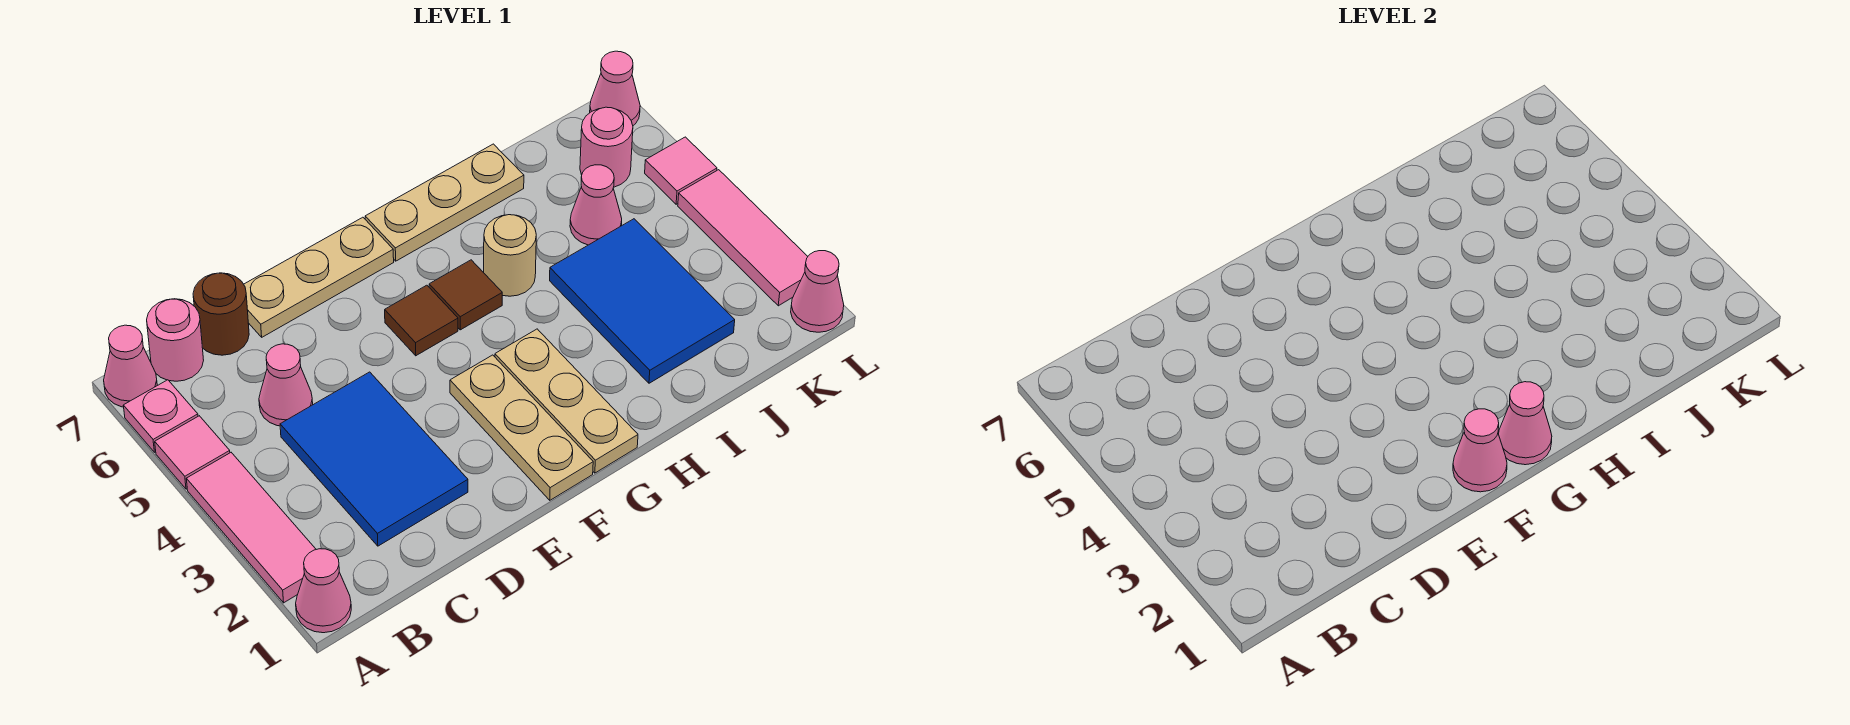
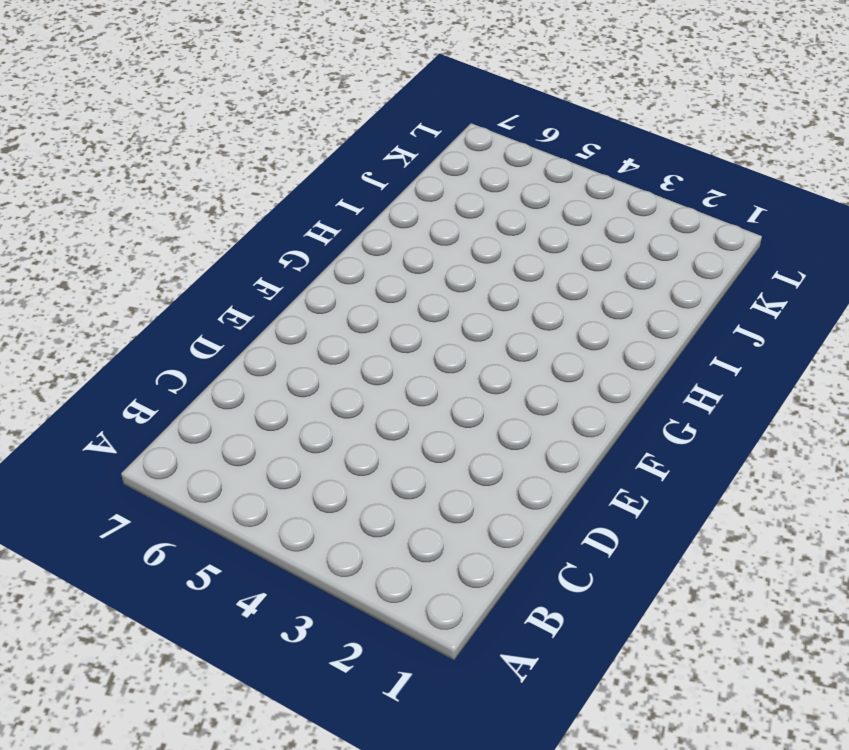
none -> pink cone A1 level 1
none -> pink tile A2:A4 level 1
none -> pink tile A5 level 1

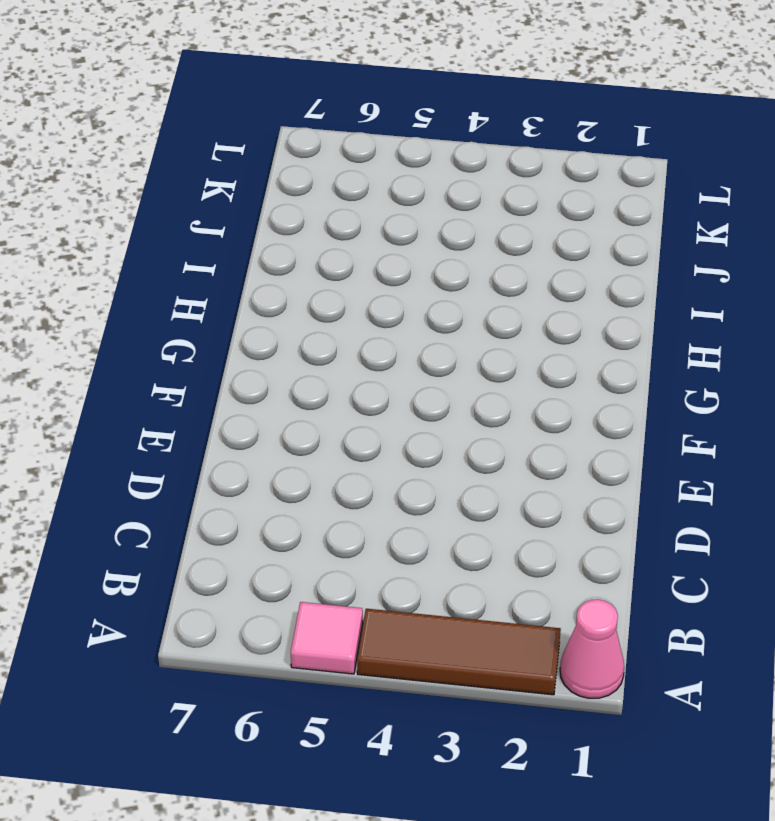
brown tile A2:A4 level 1 -> pink tile A2:A4 level 1
none -> pink plate A6 level 1
none -> pink cone A7 level 1
none -> pink round brick B7 level 1

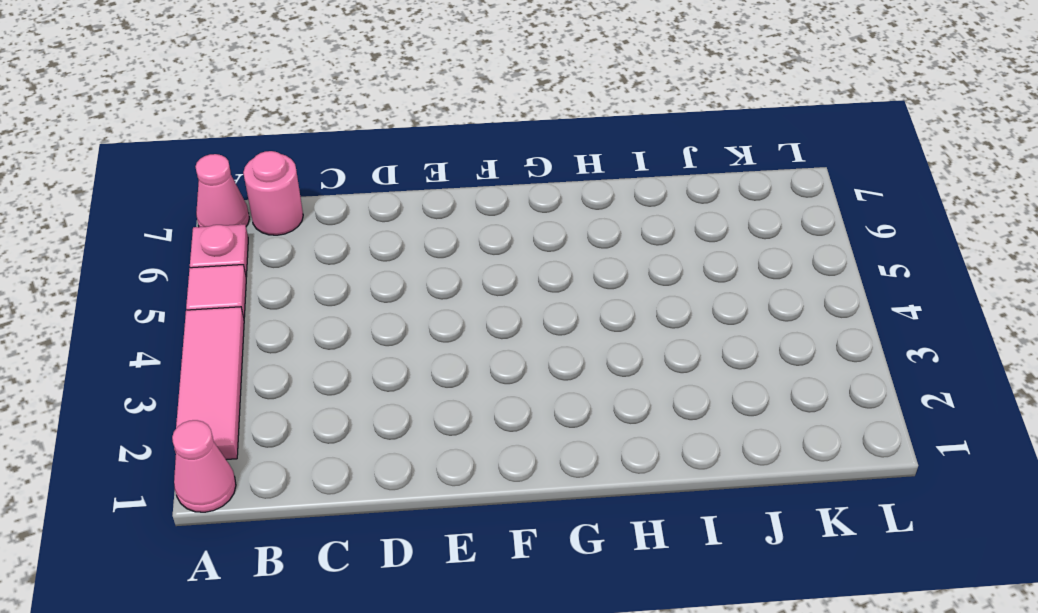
none -> blue tile C2:D4 level 1
none -> pink cone C5 level 1
none -> brown round brick C7 level 1

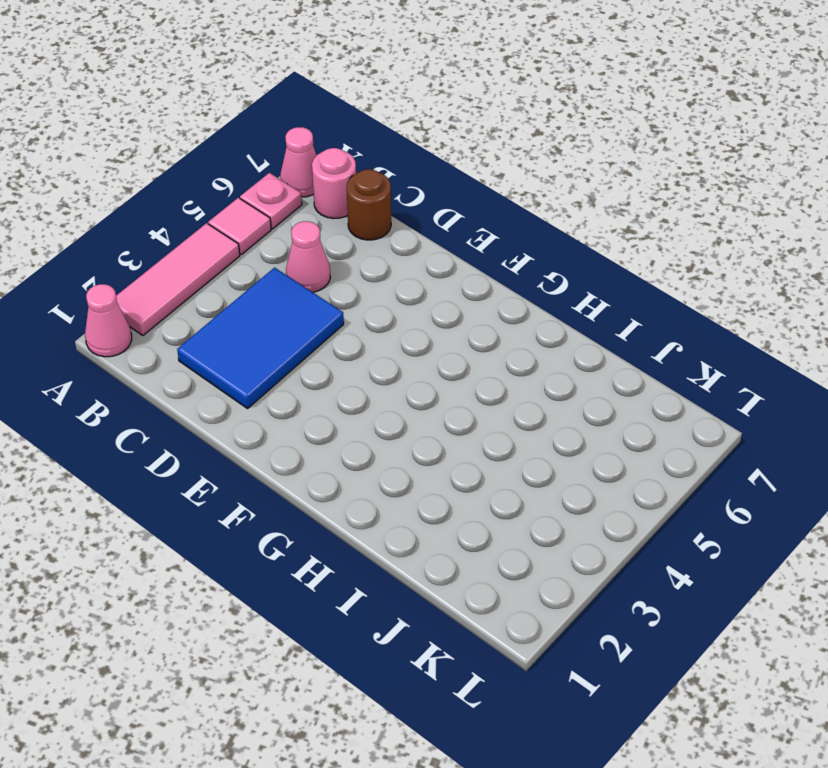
none -> tan plate D7:F7 level 1
none -> tan plate F1:F3 level 1
none -> brown tile F5 level 1

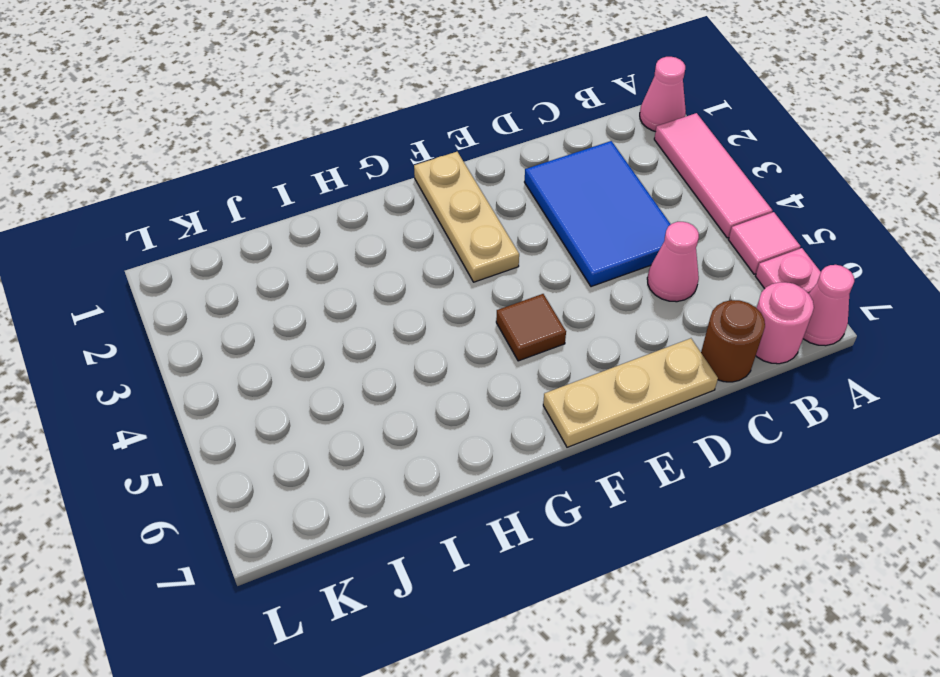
none -> tan plate G1:G3 level 1
none -> brown tile G5 level 1
none -> tan plate G7:I7 level 1

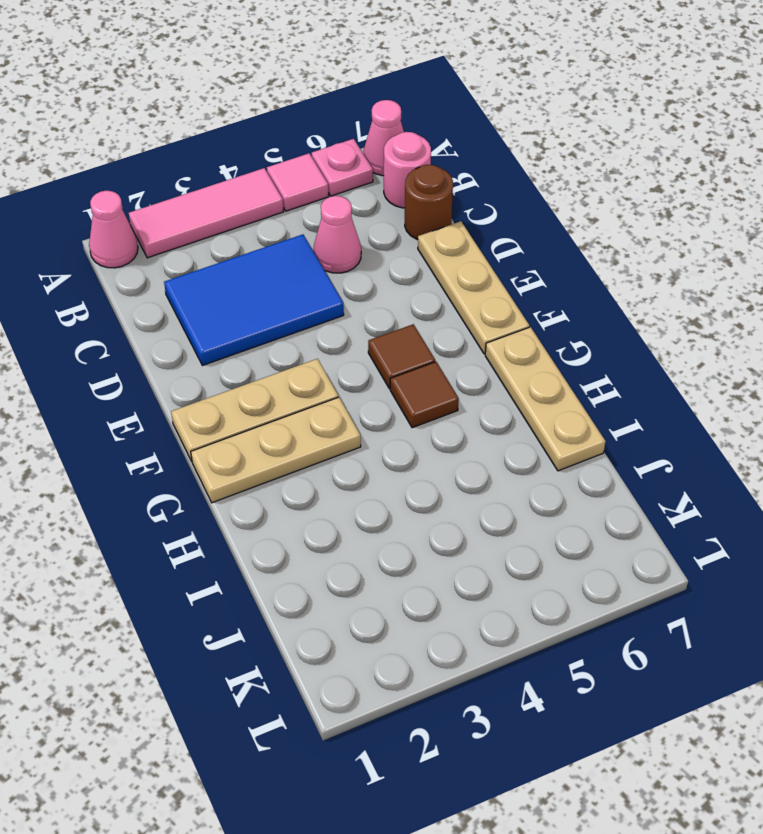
none -> tan round brick H5 level 1
none -> blue tile I2:J4 level 1
none -> pink cone J5 level 1

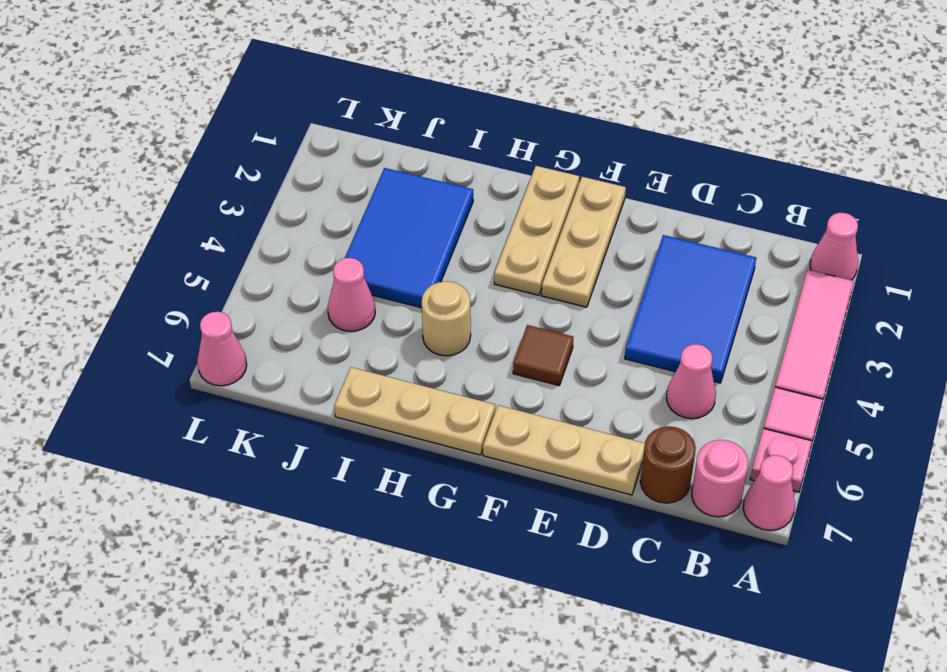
none -> brown tile G5 level 1
none -> pink round brick K6 level 1
none -> pink cone L1 level 1

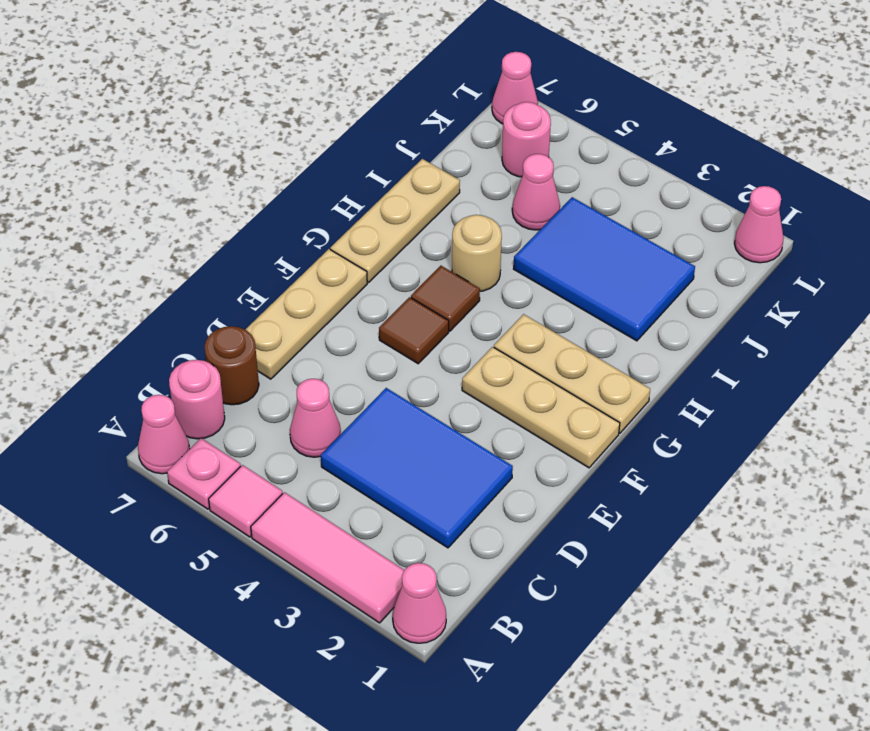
none -> pink tile L2:L4 level 1
none -> pink tile L5 level 1
none -> pink cone F1 level 2

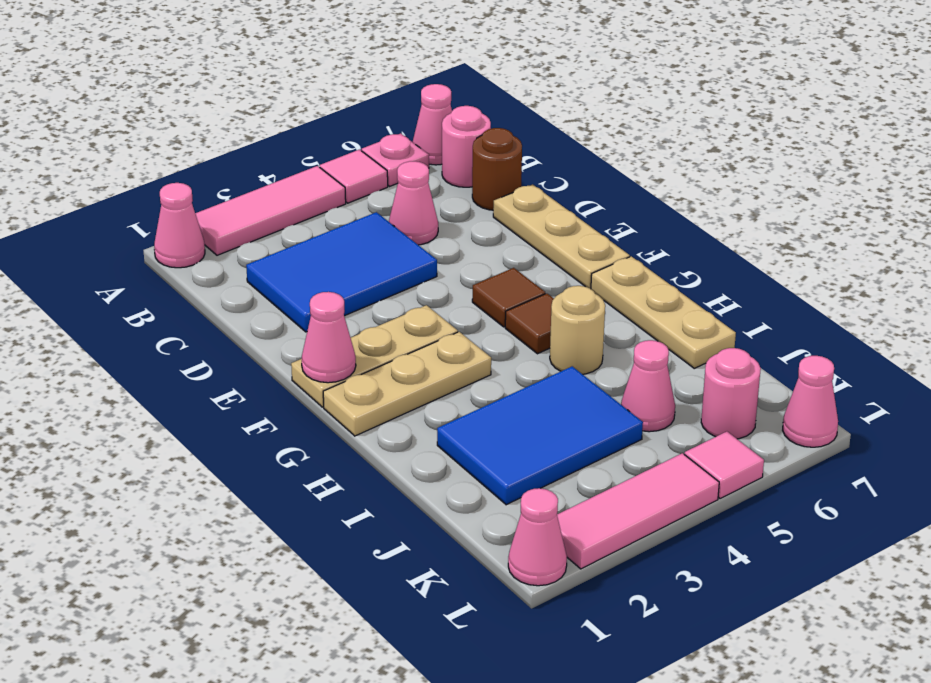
none -> pink cone G1 level 2

